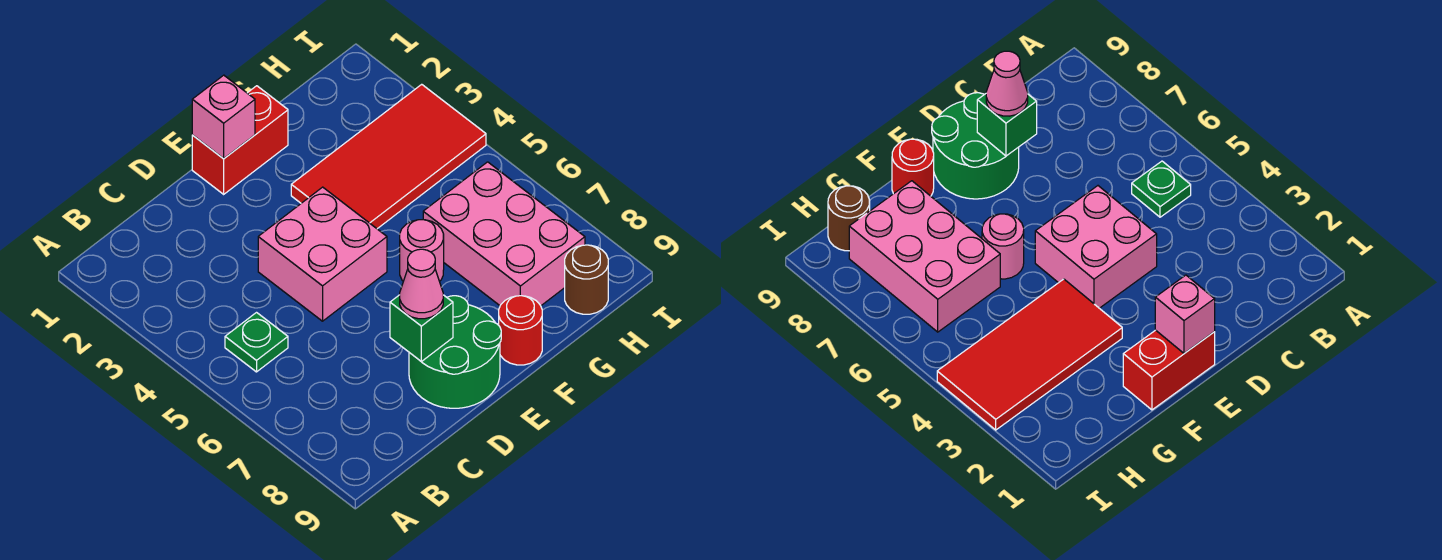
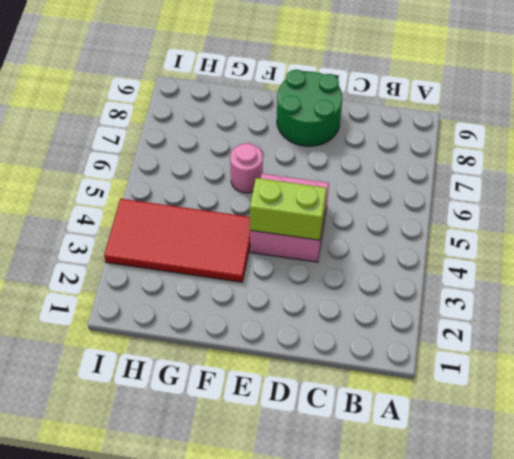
lime brick D4:E4 level 2 -> none
none -> green plate B5 level 1
none -> red brick E1:F1 level 1
none -> red round brick F9 level 1

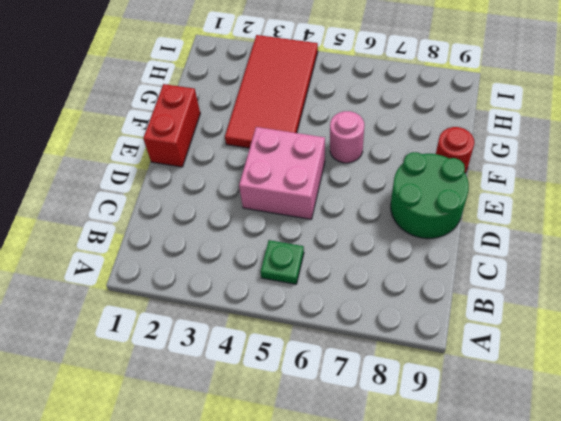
none -> pink brick G6:H8 level 1
none -> brown round brick H9 level 1
none -> green brick D8 level 2

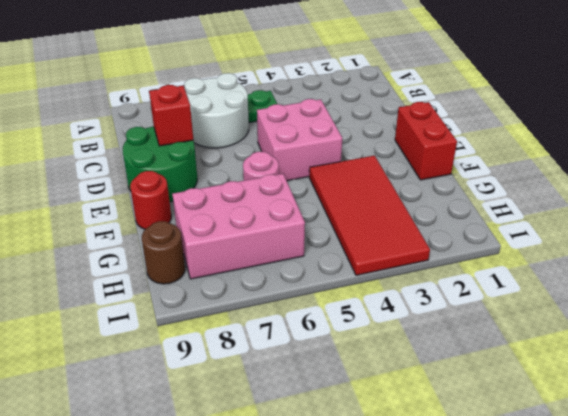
white round brick B6:C7 level 1 -> none
red brick D8 level 2 -> green brick D8 level 2
none -> pink brick E1 level 2
none -> pink cone D8 level 3

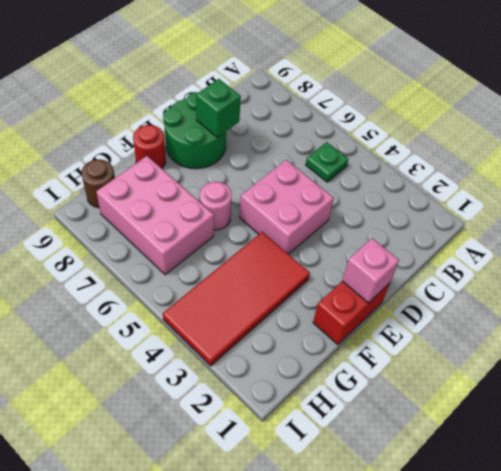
none -> pink cone D8 level 3

